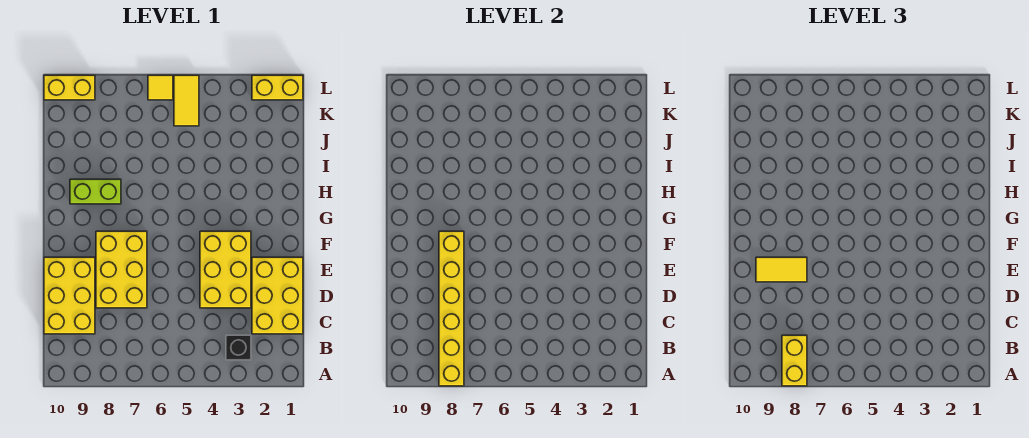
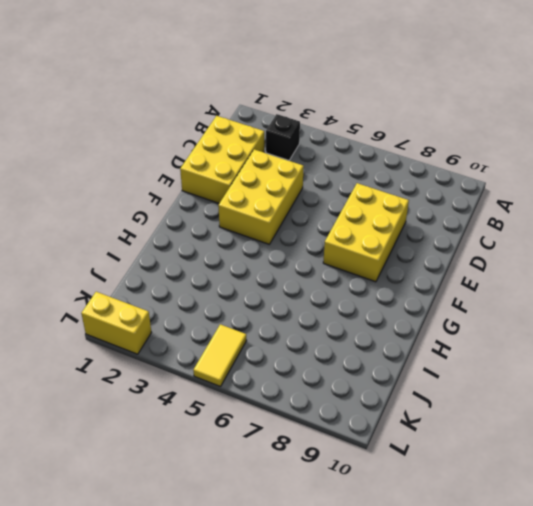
none -> yellow brick C9:E10 level 1
none -> lime brick H8:H9 level 1
none -> yellow tile L6 level 1

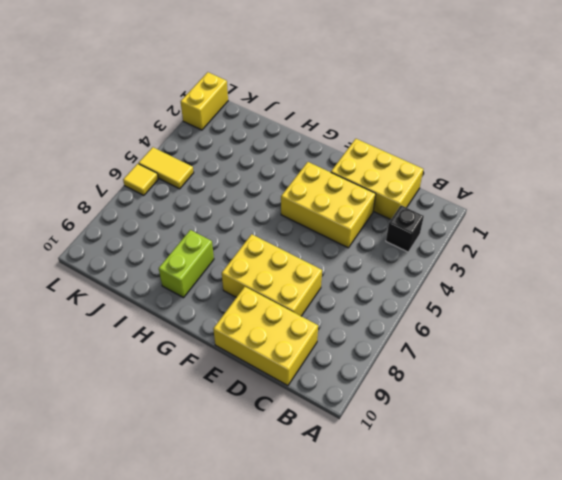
none -> yellow brick L9:L10 level 1
none -> yellow brick A8:F8 level 2
none -> yellow brick A8:B8 level 3

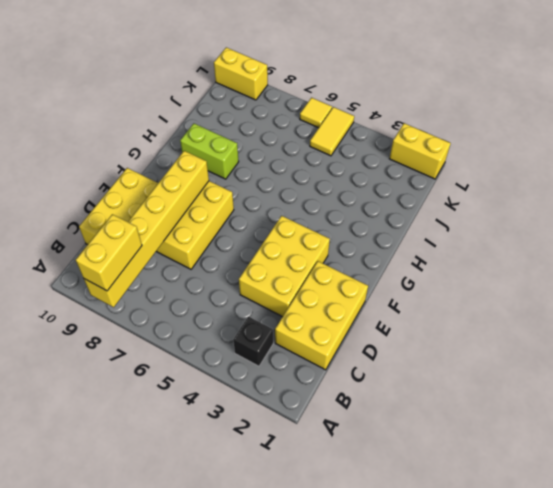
none -> yellow tile E8:E9 level 3

